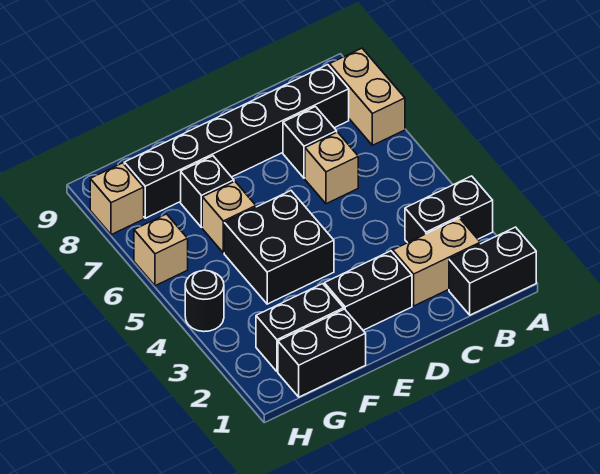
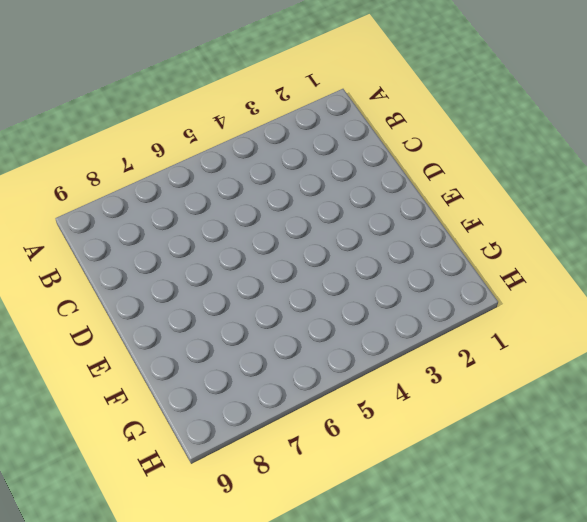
none -> black brick A1:B1 level 1
none -> black brick A3:B3 level 1
none -> tan brick A7:A8 level 1

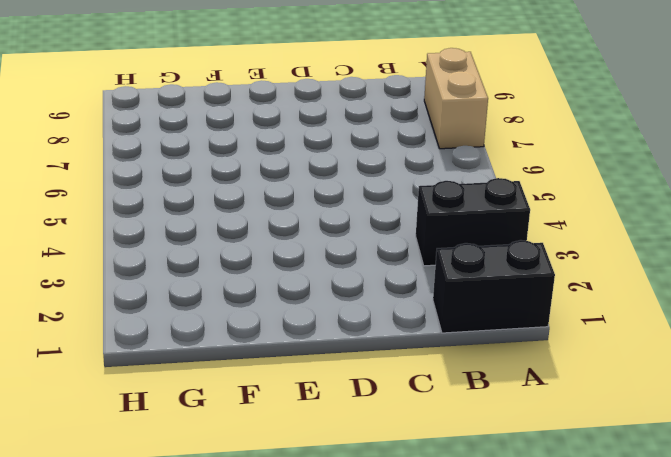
none -> tan brick B2:C2 level 1
none -> black brick B8:G8 level 1
none -> tan brick C6 level 1

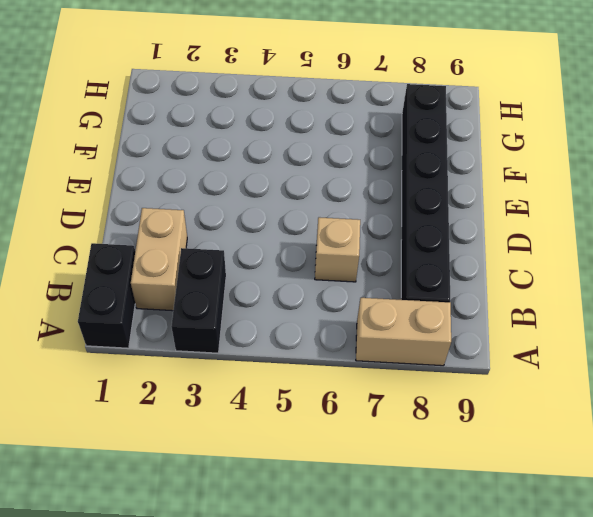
none -> black brick C7 level 1
none -> black brick D2:E2 level 1
none -> black brick E4:F5 level 1

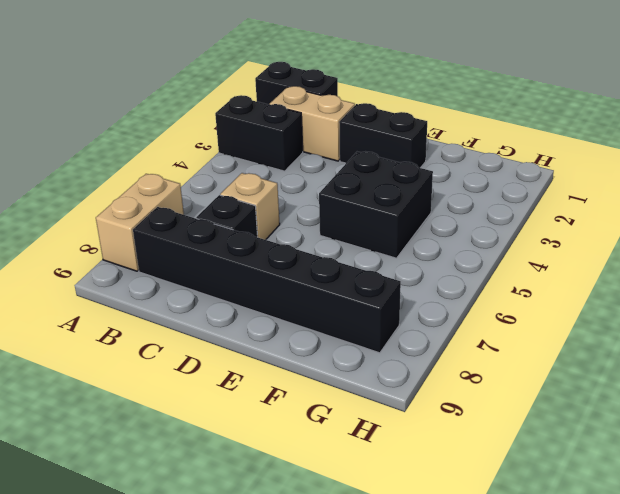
none -> black brick F1:G1 level 1
none -> black brick F2:G2 level 1
none -> tan brick F6 level 1

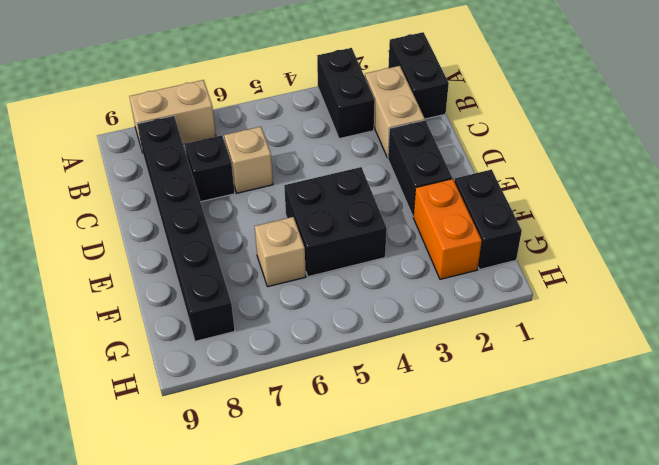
orange brick F2:G2 level 1 -> black brick F2:G2 level 1
none -> black brick F7 level 1
none -> black round brick H4 level 1
none -> tan brick H6 level 1

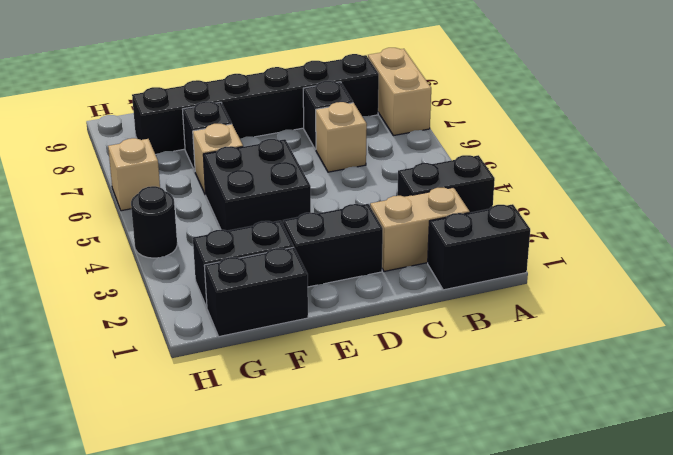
none -> tan brick H8 level 1

